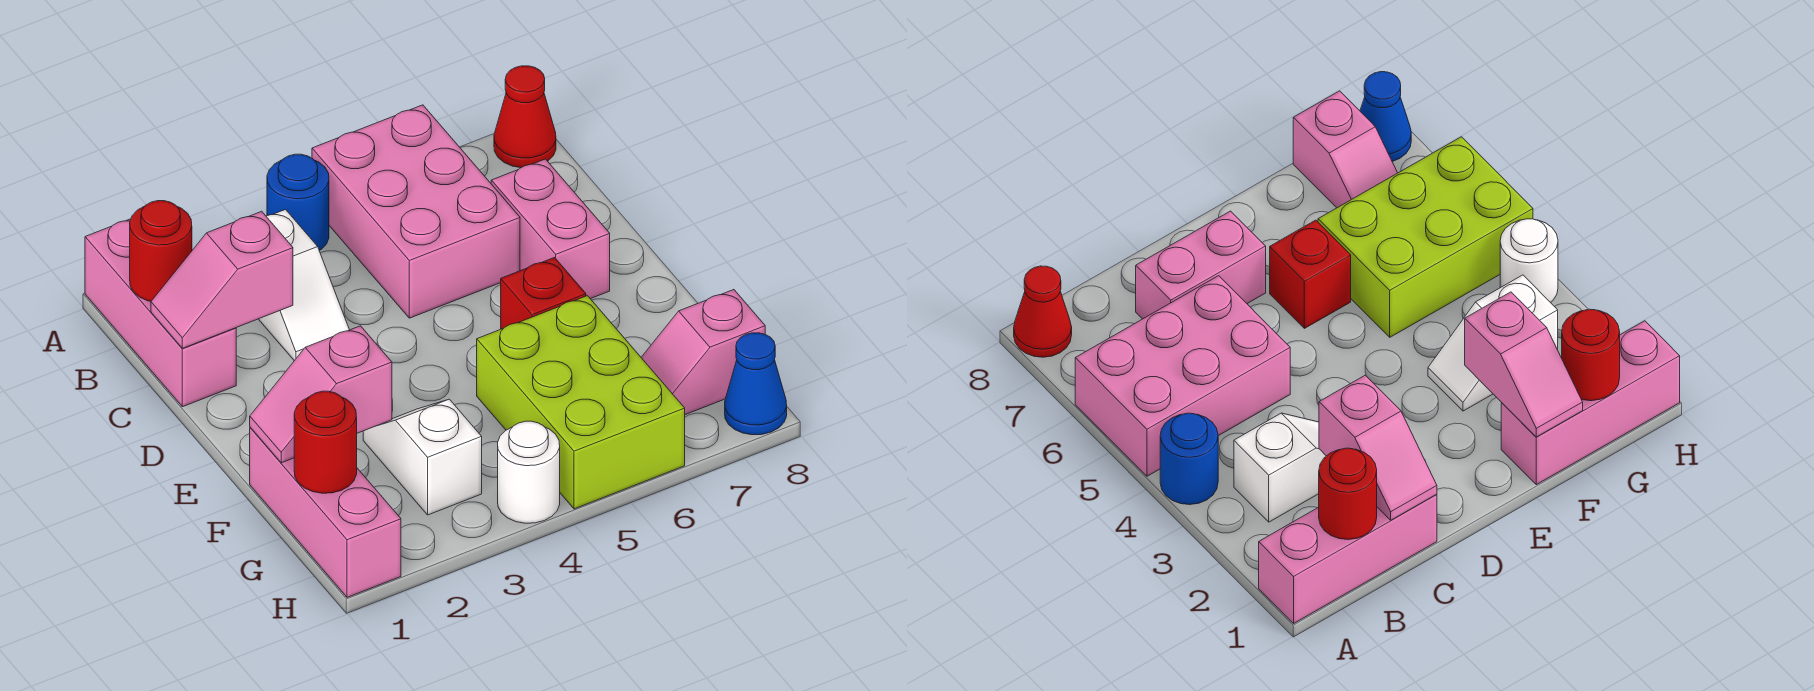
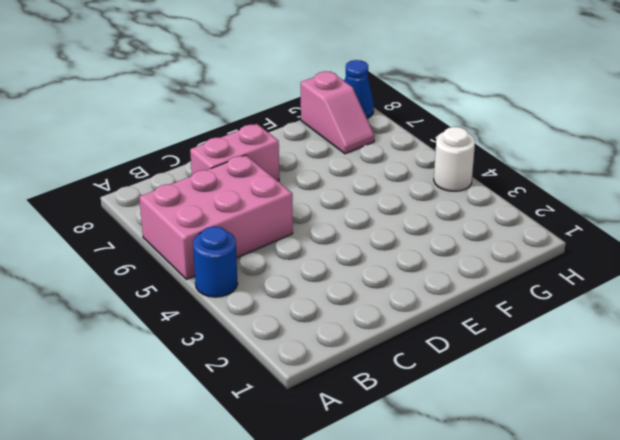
none -> pink brick A1:C1 level 1
none -> red cone A8 level 1
none -> white slope B3:C3 level 1 top B

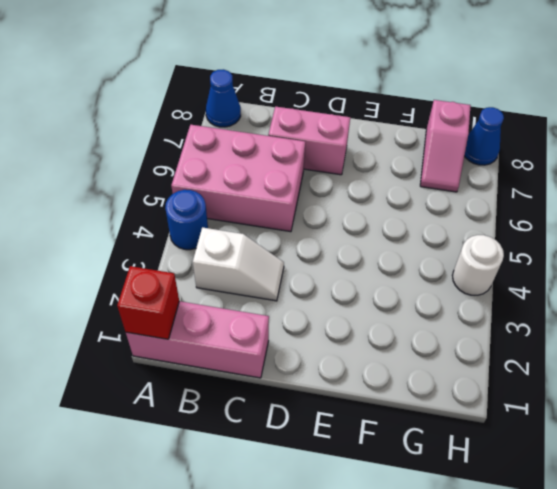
red brick A1 level 2 -> red brick E6 level 1
blue cone A8 level 1 -> red cone A8 level 1
none -> pink brick F1:H1 level 1
none -> white slope F3:G3 level 1 top G
none -> lime brick F5:H6 level 1

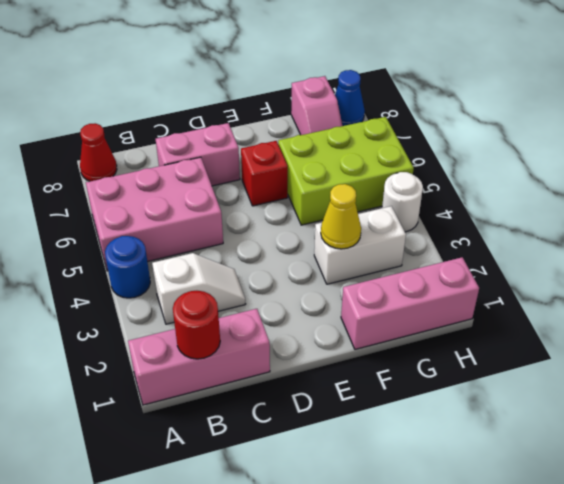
white brick F3:G3 level 1 -> white slope F3:G3 level 1 top G
yellow cone F3 level 2 -> none
none -> pink slope C1:C2 level 2 top 2
none -> pink slope F1:F2 level 2 top 2
none -> red round brick G1 level 2

